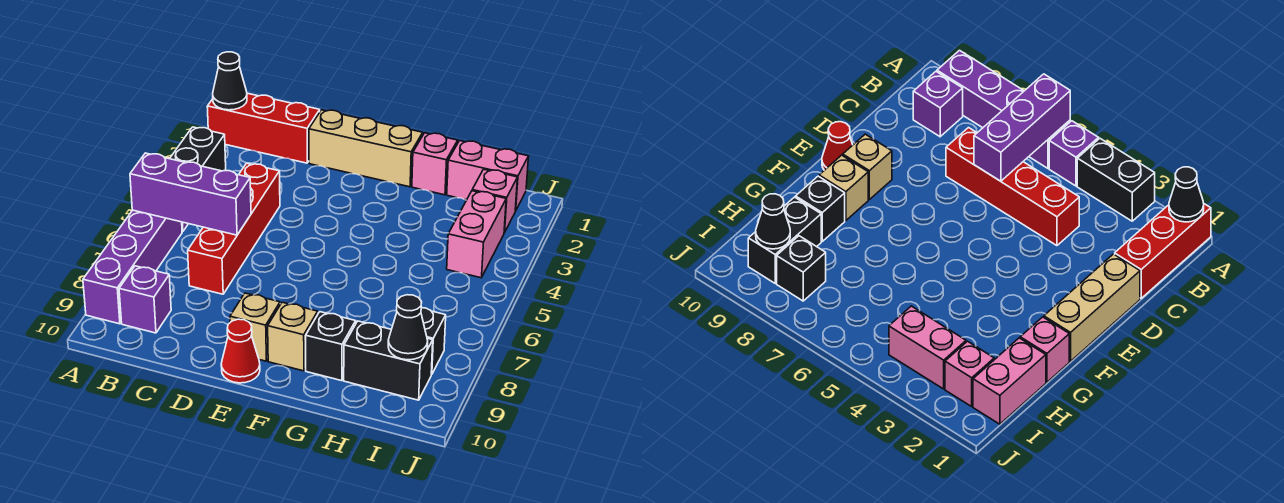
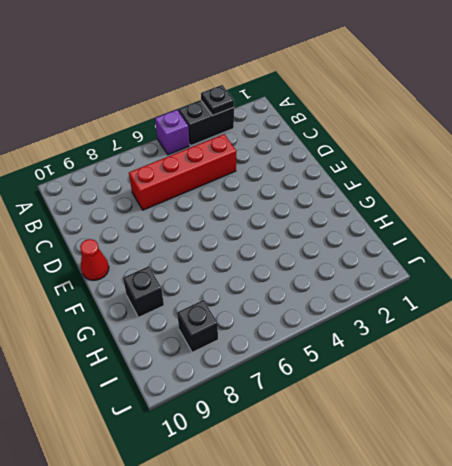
black plate A3 level 2 -> none
none -> red brick A1:C1 level 1
none -> purple brick A6:A9 level 1
none -> purple brick B9 level 1

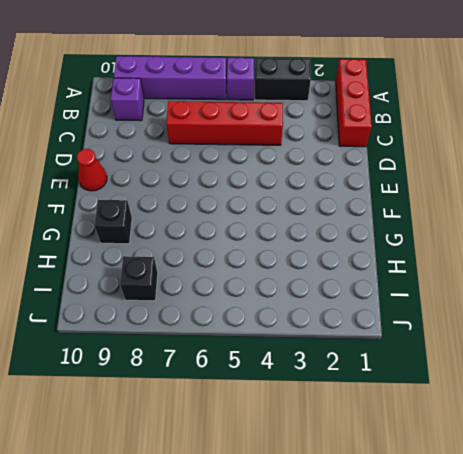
none -> tan brick D1:F1 level 1
none -> tan brick E9 level 1
none -> tan brick F9 level 1

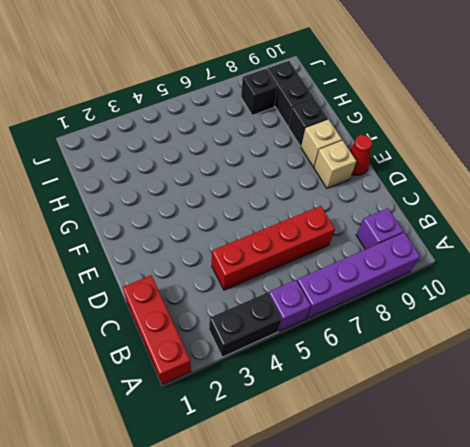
none -> tan brick D1:F1 level 1
none -> pink brick G1 level 1
none -> pink brick H1:I1 level 1

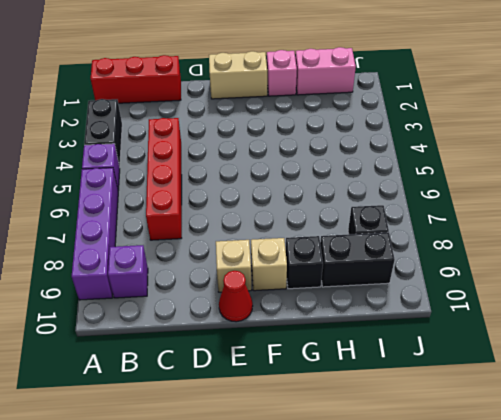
tan brick E1:F1 level 1 -> tan brick D1:F1 level 1
none -> pink brick I2 level 1
none -> pink brick I3:I4 level 1
none -> black cone A1 level 2

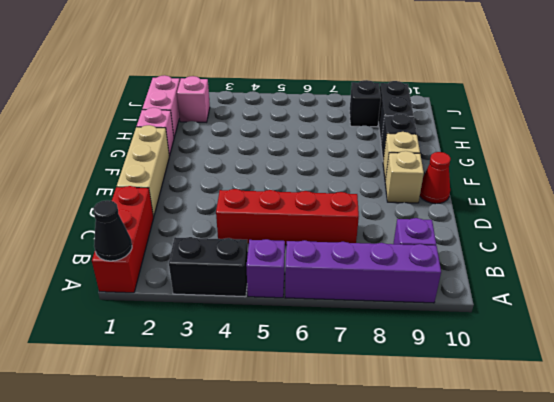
none -> pink brick I3:I4 level 1
none -> purple brick A6:C6 level 2
none -> black cone I9 level 2

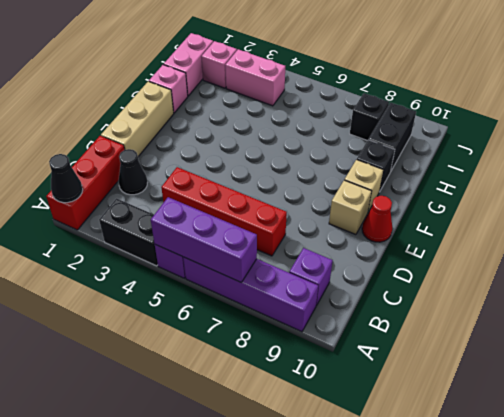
purple brick A5:A7 level 2 -> purple brick A6:C6 level 2
black cone C2 level 1 -> black cone I9 level 2

